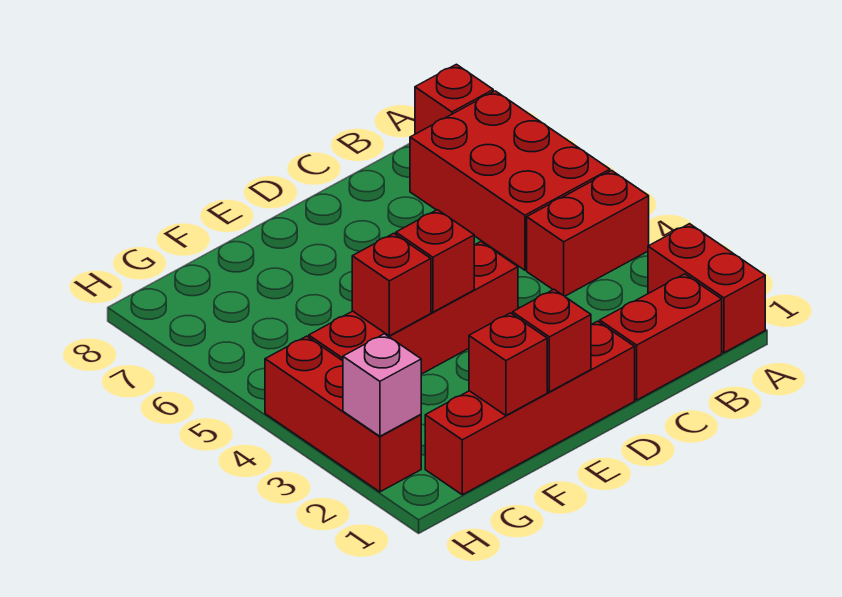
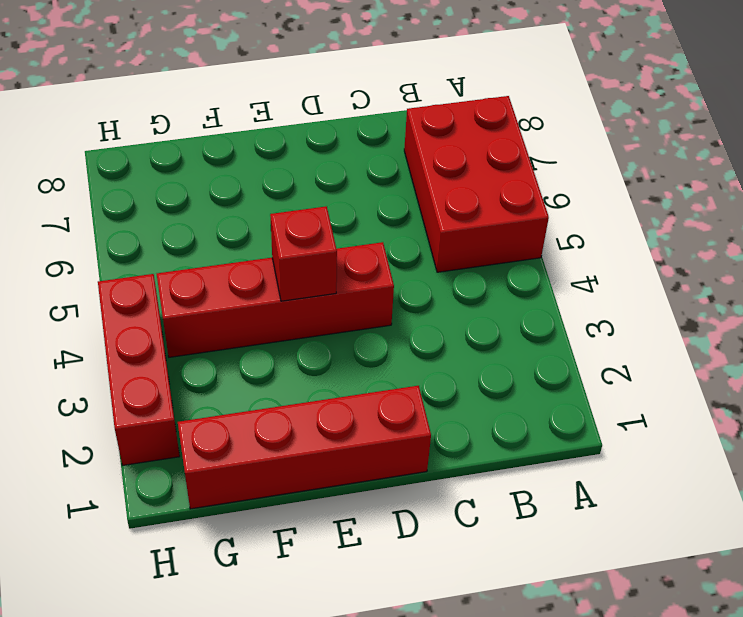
none -> red brick A1:A2 level 1
none -> red brick A4:B4 level 1
none -> red brick A8 level 1

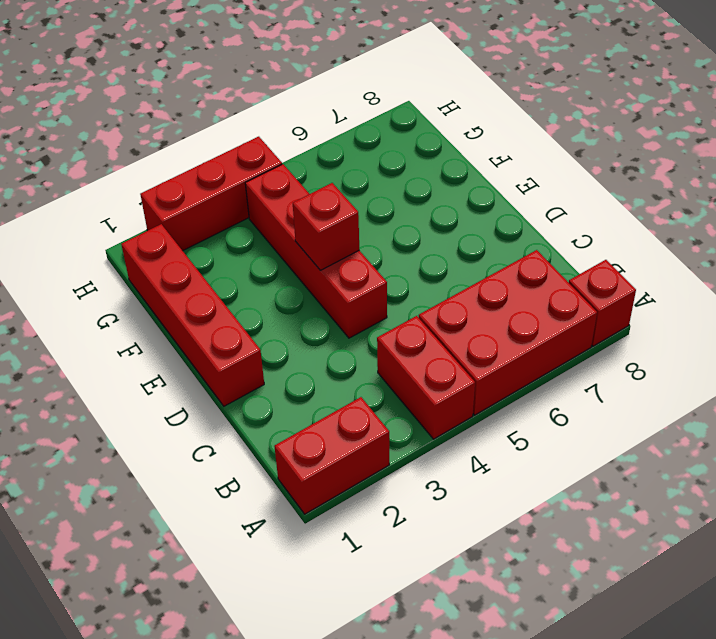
none -> red brick B1:C1 level 1
none -> red brick E1 level 2
none -> red brick F1 level 2

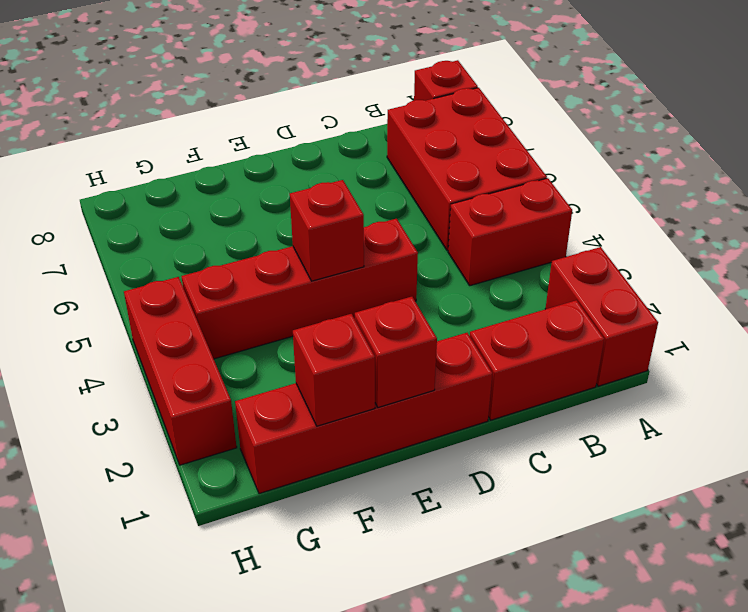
none -> red brick F4 level 2
none -> pink brick H2 level 2

